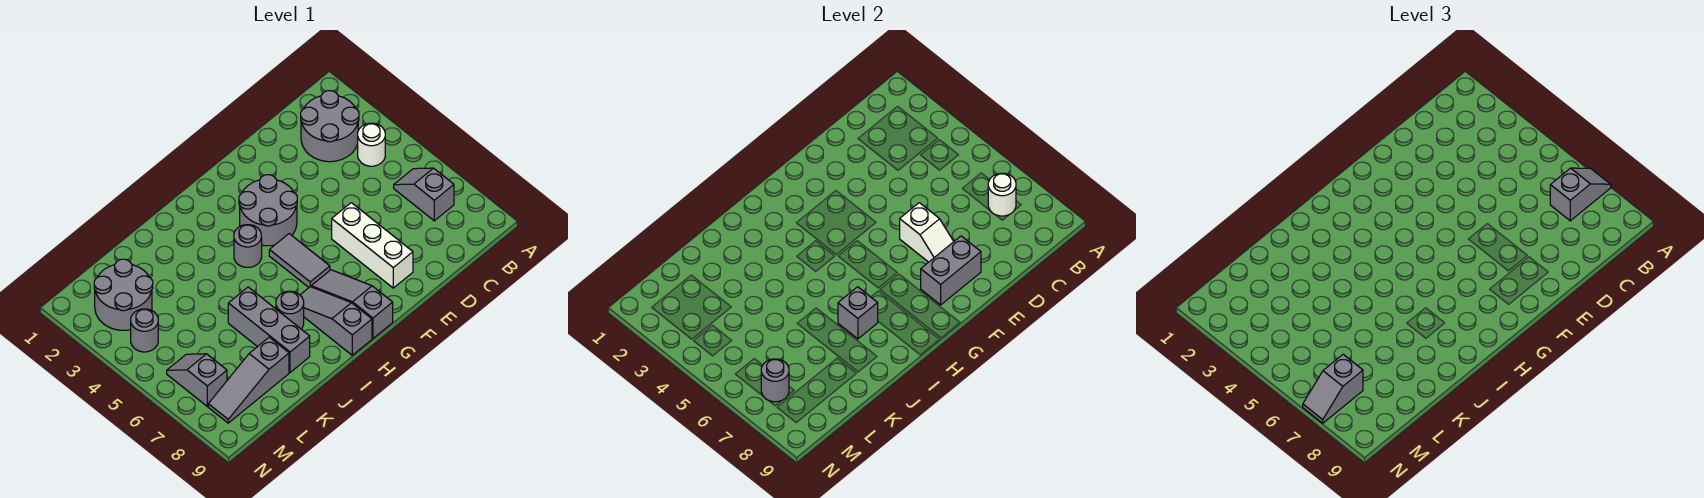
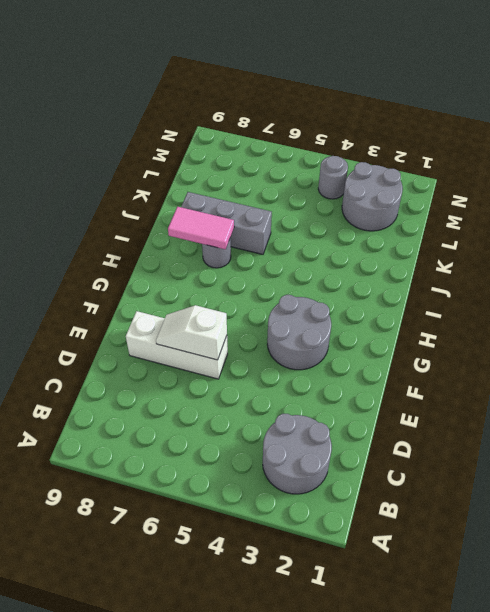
pink tile I7:I8 level 2 -> grey brick I7 level 2
none -> white round brick B4 level 1
none -> grey slope B6:B7 level 1 top 7
none -> grey tile G5:G6 level 1

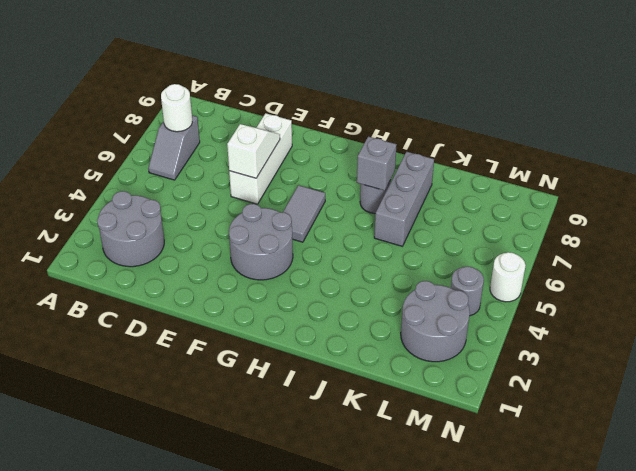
white round brick N5 level 1 -> white round brick B4 level 1
none -> grey slope G7:G9 level 1 top 9
none -> grey round brick H4 level 1
none -> grey slope H7:H9 level 1 top 9

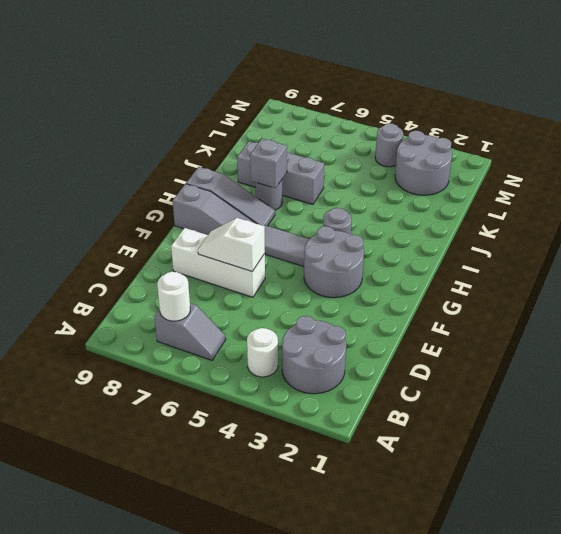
none -> grey slope K8:M8 level 1 top K
none -> grey slope M6:M7 level 1 top 7
none -> grey brick E8:F8 level 2

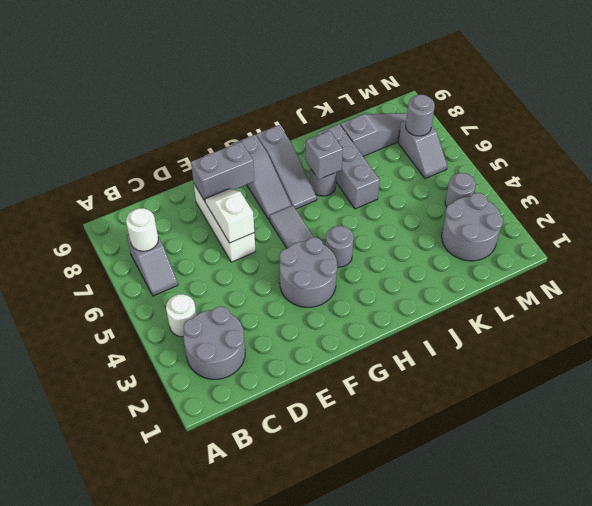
none -> grey slope A7:B7 level 3 top B
none -> grey slope M7:N7 level 3 top M

